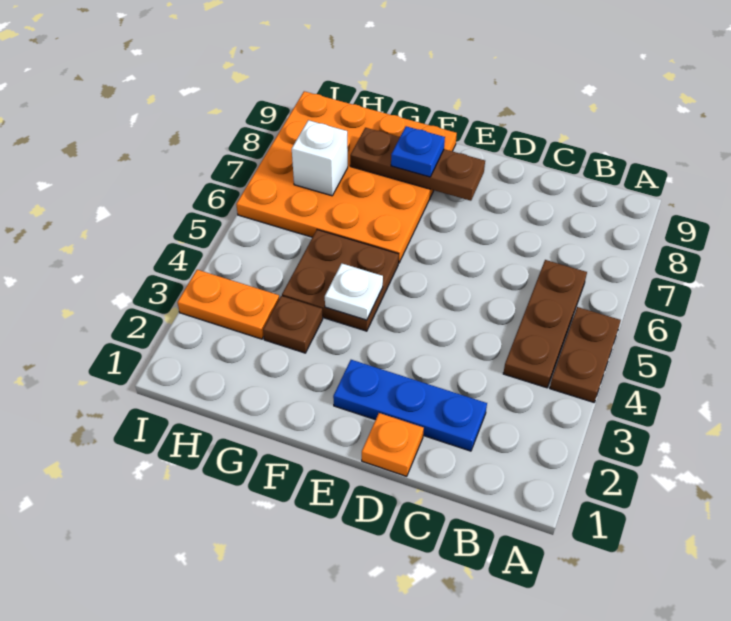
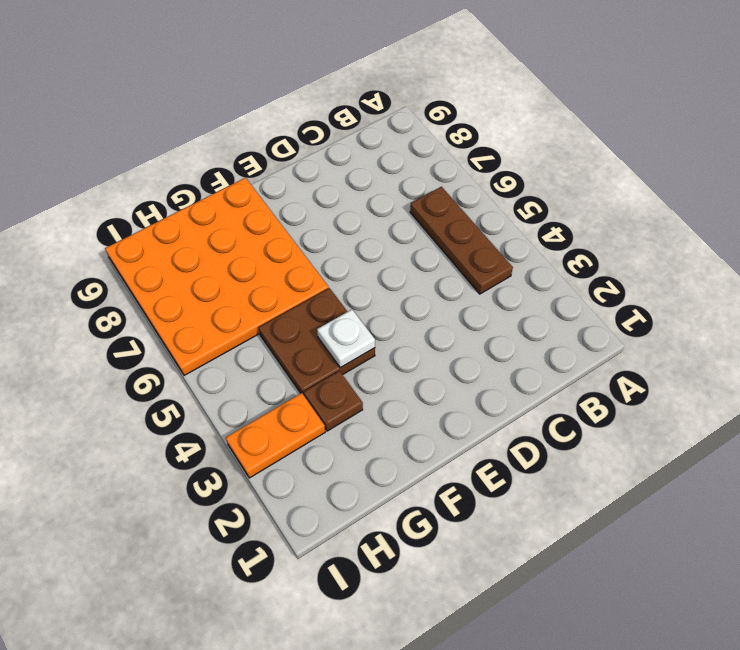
none -> brown plate A4:A5 level 1
none -> blue plate C2:E2 level 1
none -> orange plate D1 level 1

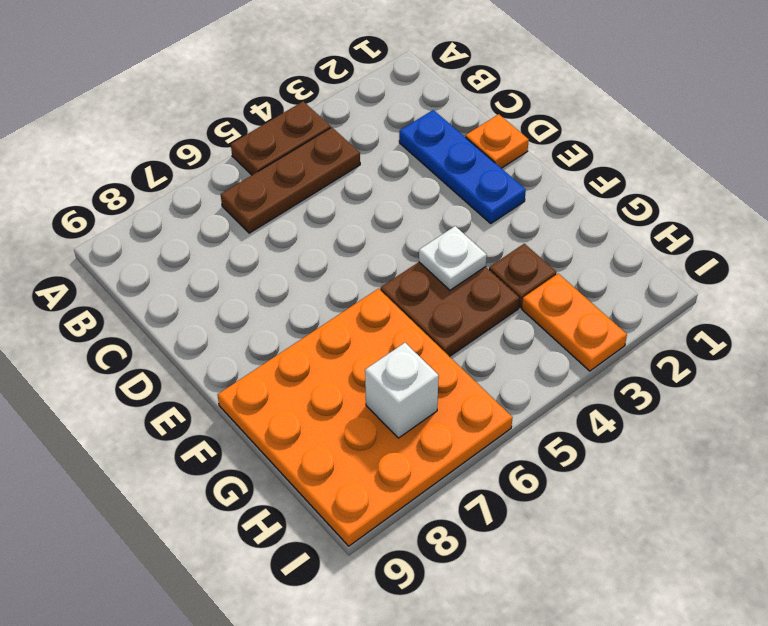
none -> brown plate E8:G8 level 2
none -> blue plate F8 level 3

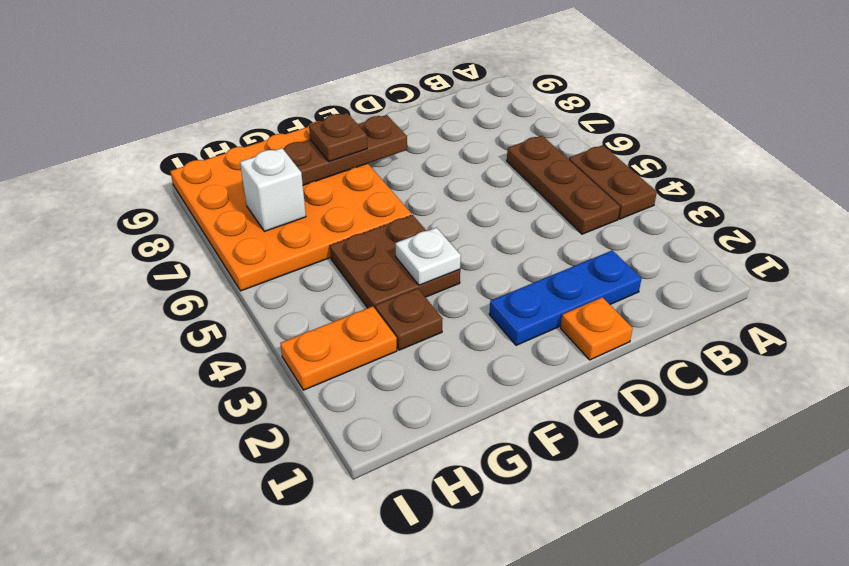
brown plate F8 level 3 -> blue plate F8 level 3

